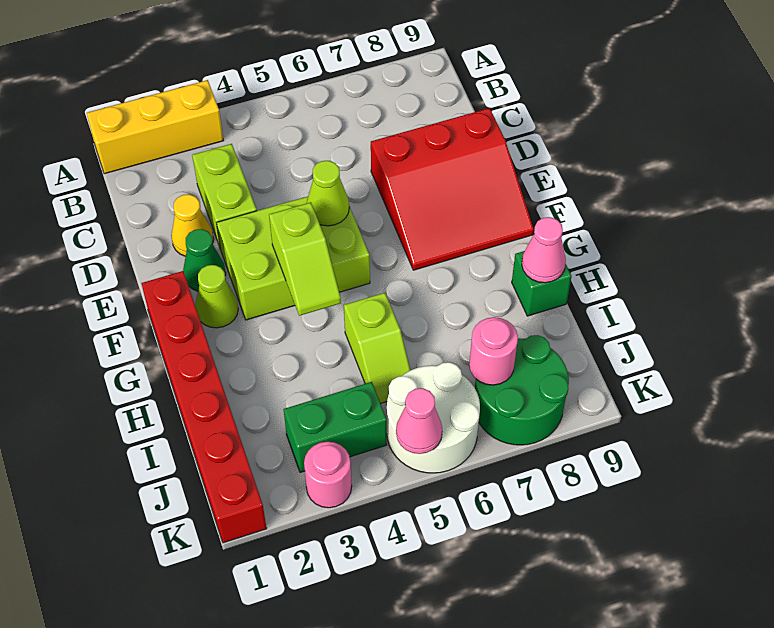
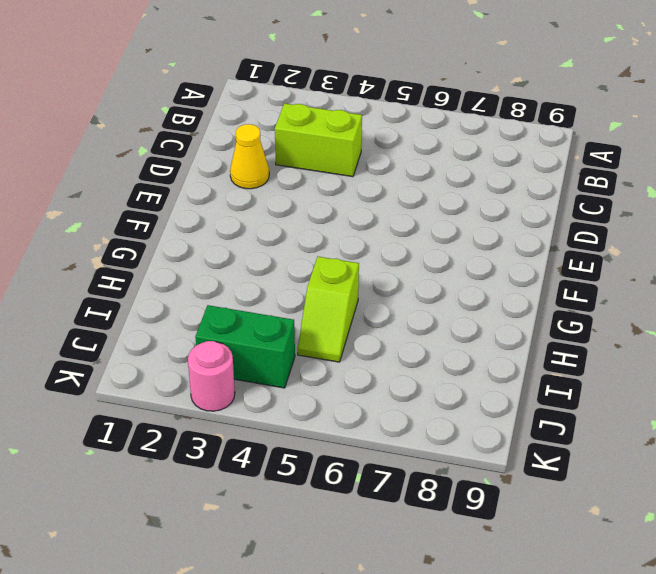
lime brick C3:C4 level 1 -> lime brick C3:D3 level 1
none -> yellow brick A1:A3 level 1
none -> red slope D7:F9 level 1 top D
none -> green cone E2 level 1

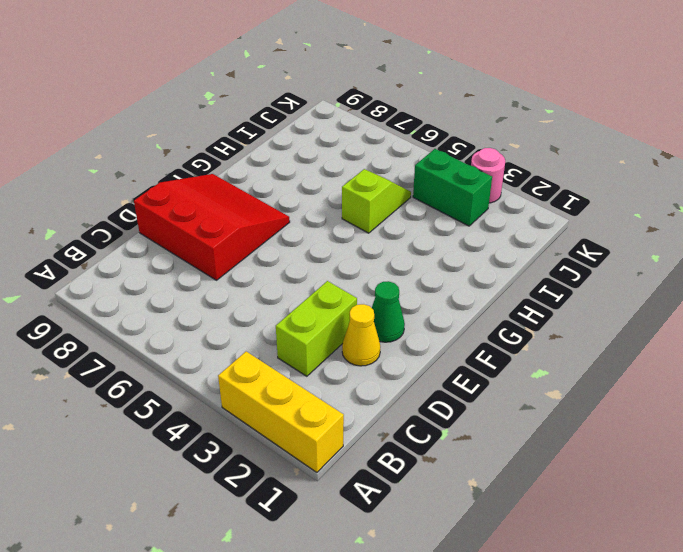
none -> lime brick E3:F5 level 1
none -> red brick F1:K1 level 1
none -> lime cone F2 level 1

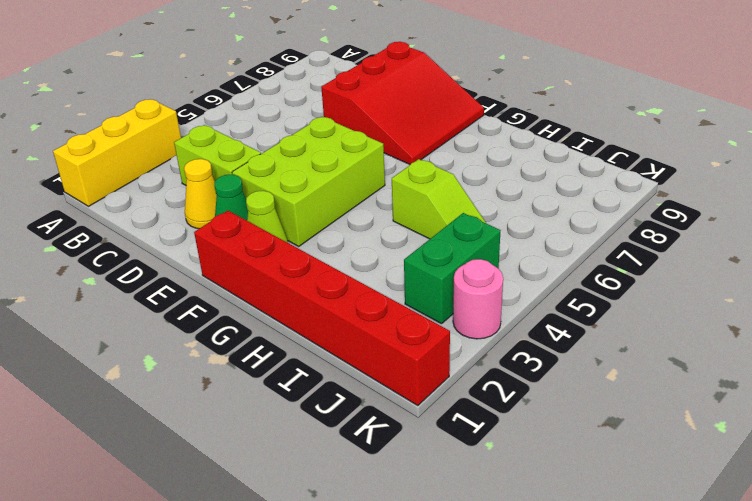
none -> green brick H9 level 1
none -> white round brick J5:K6 level 1
none -> green round brick J7:K8 level 1

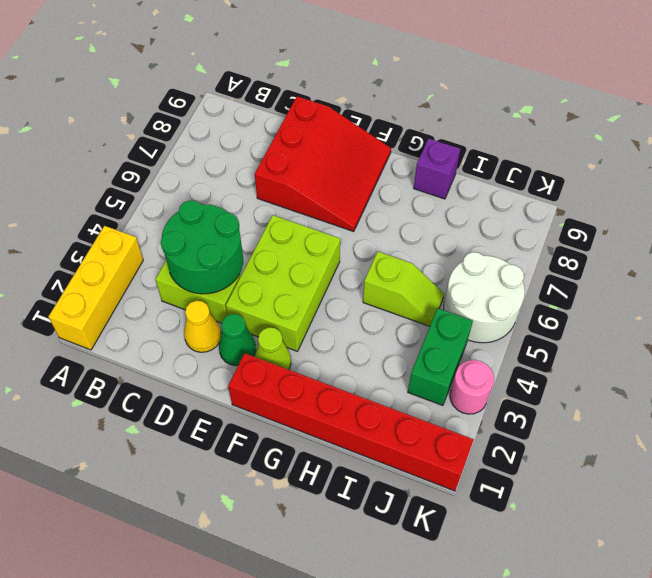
green round brick C3:D4 level 2 -> green round brick J7:K8 level 1
purple brick H9 level 1 -> green brick H9 level 1
none -> lime cone E5 level 2
none -> lime slope F4:G4 level 2 top F
none -> pink cone H9 level 2

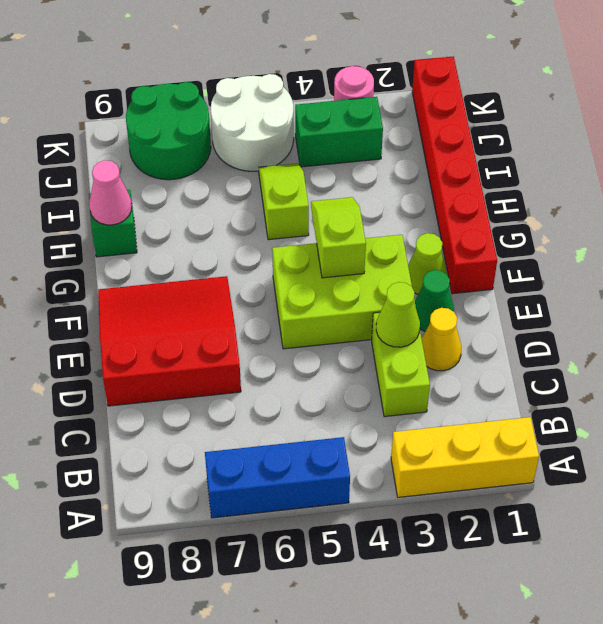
blue brick A5:A7 level 1 -> none
lime cone D3 level 2 -> lime cone E5 level 2
none -> pink round brick J7 level 2
none -> pink cone K5 level 2

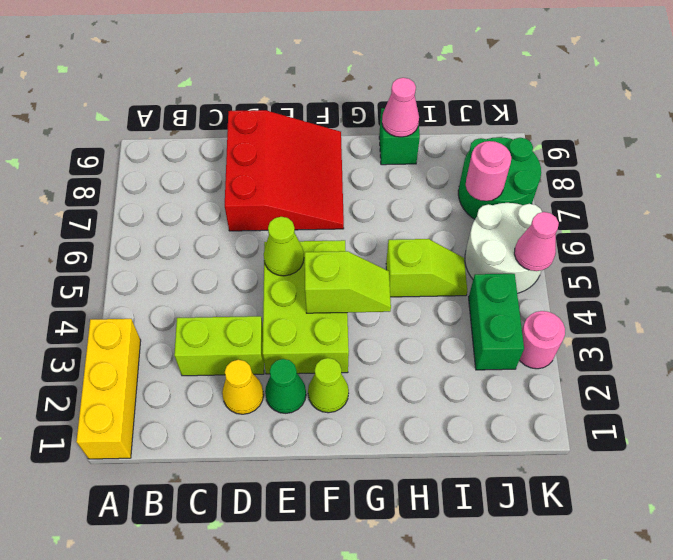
none -> red brick F1:K1 level 1

